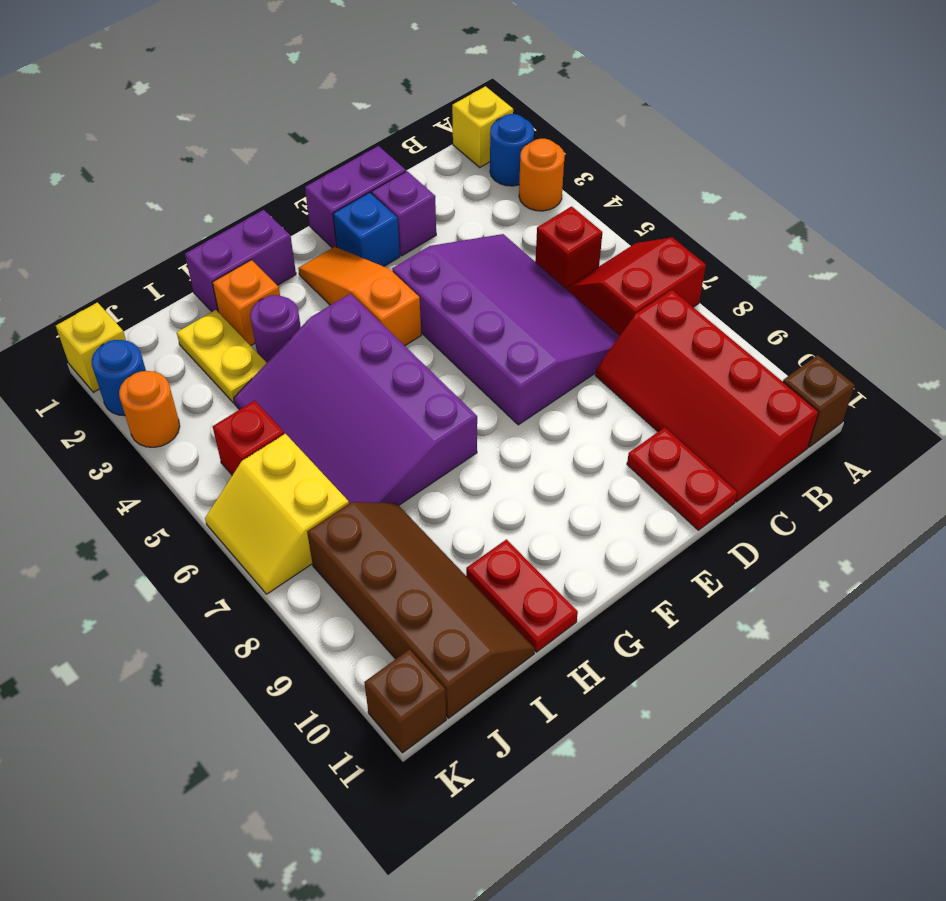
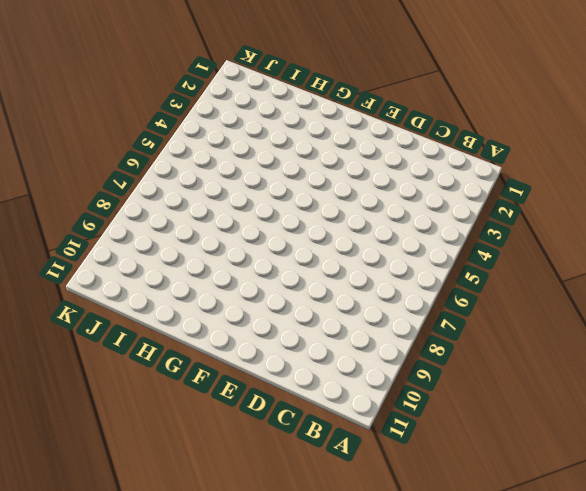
none -> yellow brick A1 level 1
none -> blue round brick A2 level 1
none -> orange round brick A3 level 1

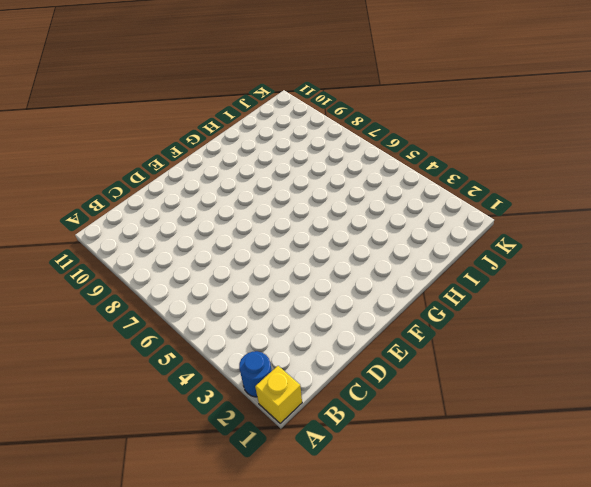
none -> orange round brick A3 level 1
none -> red slope A6:B7 level 1 top 7
none -> brown brick A11 level 1

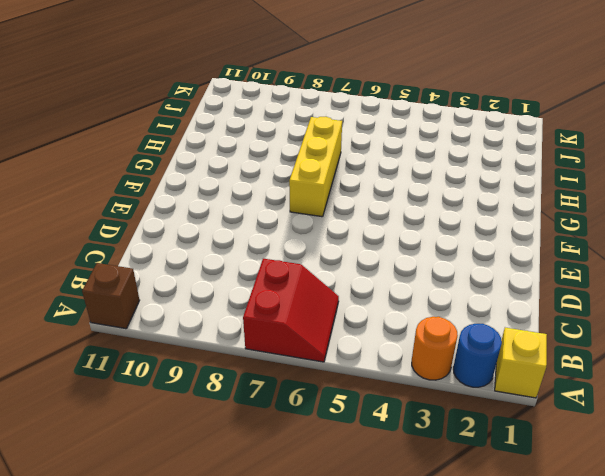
yellow brick F7:H7 level 1 -> purple slope G4:I7 level 1 top G
none -> red brick B5 level 1
none -> red slope B8:C11 level 1 top B
none -> purple slope C4:E7 level 1 top E

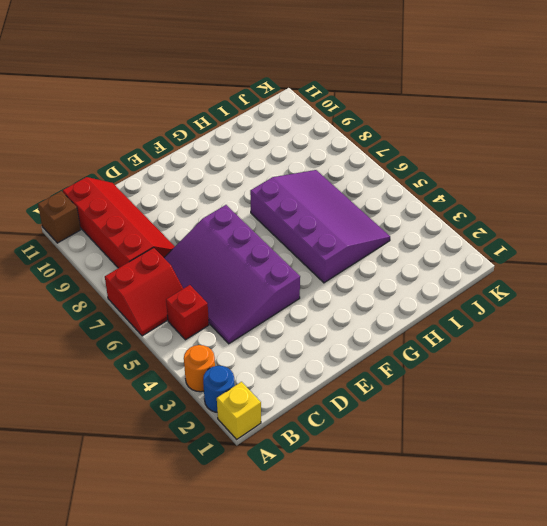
none -> purple brick D1:E1 level 1
none -> purple brick D2 level 1
none -> red plate D10:D11 level 1

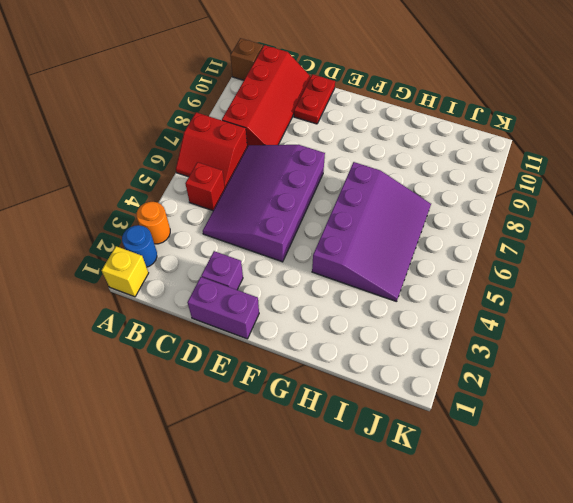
none -> blue brick E2 level 1
none -> orange slope F2:F4 level 1 top 4
none -> purple brick G1:H1 level 1

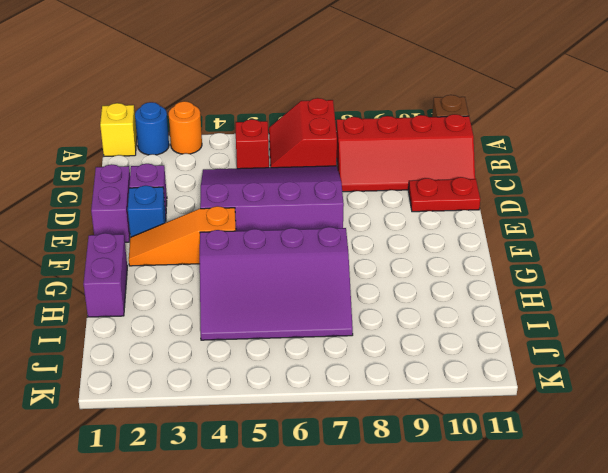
none -> orange brick H2 level 1
none -> purple round brick H3 level 1
none -> red plate H10:H11 level 1

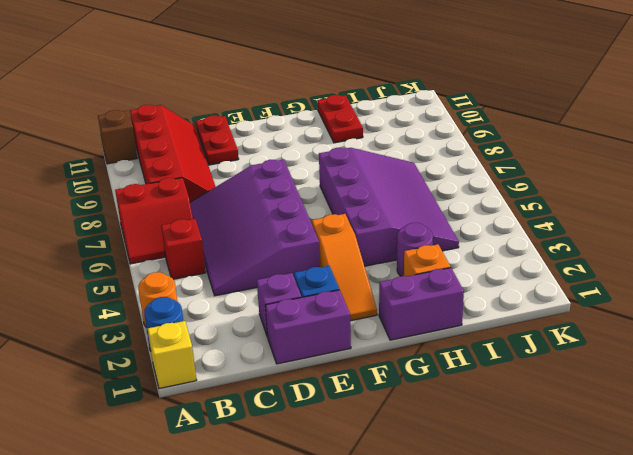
none -> yellow plate I2:I3 level 1
none -> brown slope I8:J11 level 1 top J
none -> red brick J5 level 1

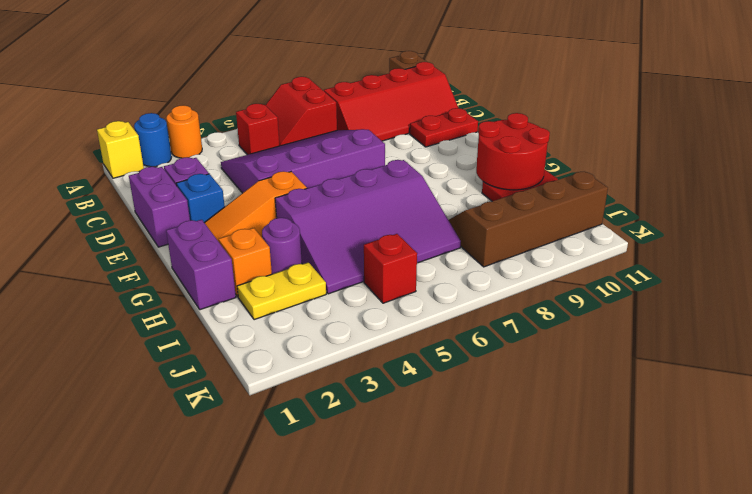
red round brick G10:H11 level 2 -> none
none -> yellow slope J6:K7 level 1 top J
none -> yellow brick K1 level 1
none -> blue round brick K2 level 1

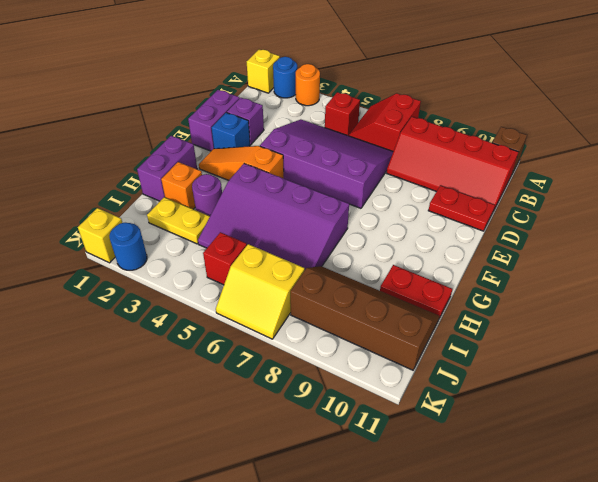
none -> orange round brick K3 level 1
none -> brown brick K11 level 1

